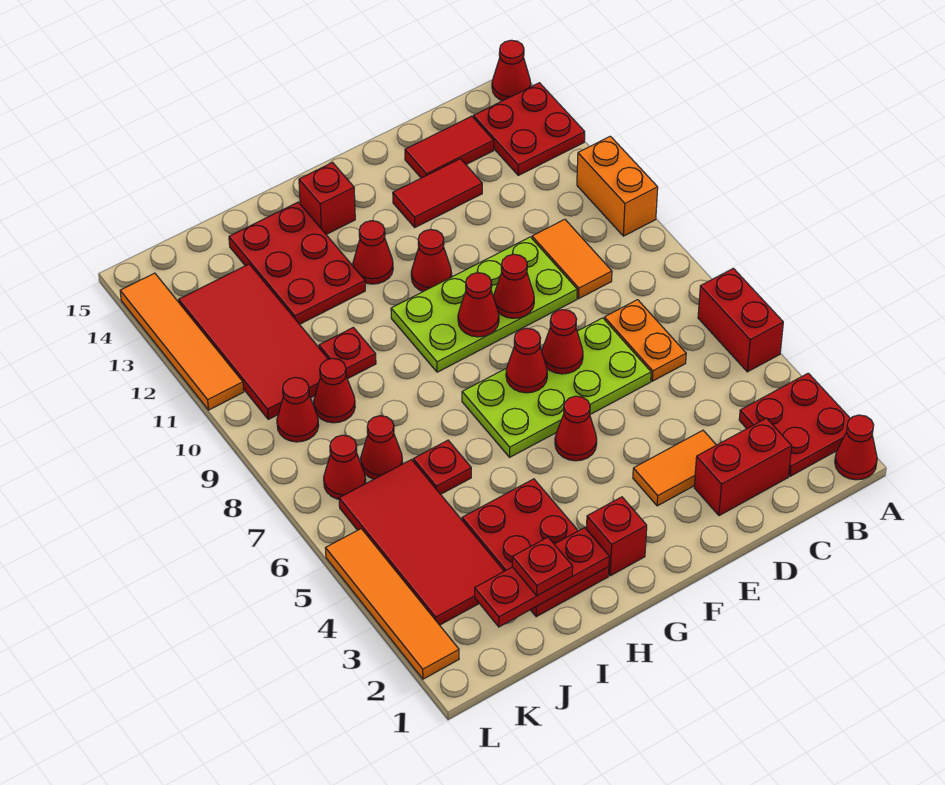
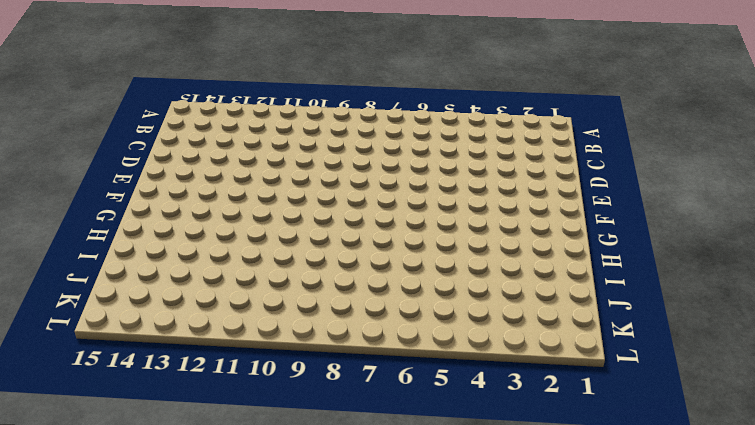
none -> red cone A1 level 1
none -> red plate A2:B3 level 1
none -> red brick A5:A6 level 1
none -> orange brick A10:A11 level 1

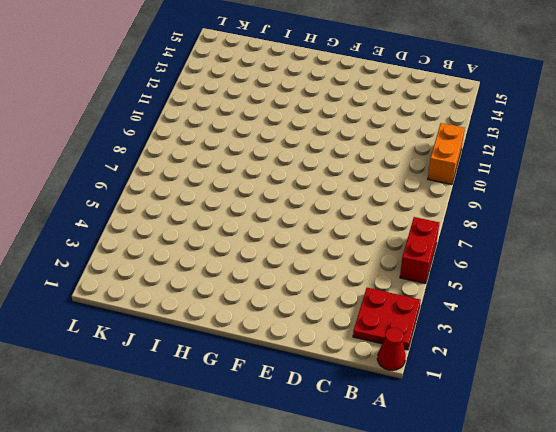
none -> red plate A13:B14 level 1
none -> red cone A15 level 1
none -> red brick C2:D2 level 1
none -> orange plate C6:C7 level 1

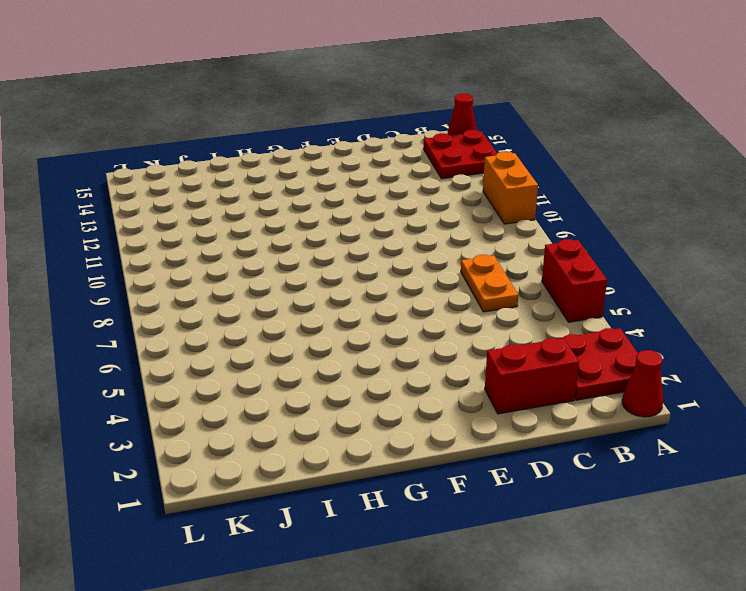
none -> orange tile C9:C10 level 1
none -> red tile C14:D14 level 1
none -> orange tile D3:E3 level 1
none -> lime plate D6:G7 level 1

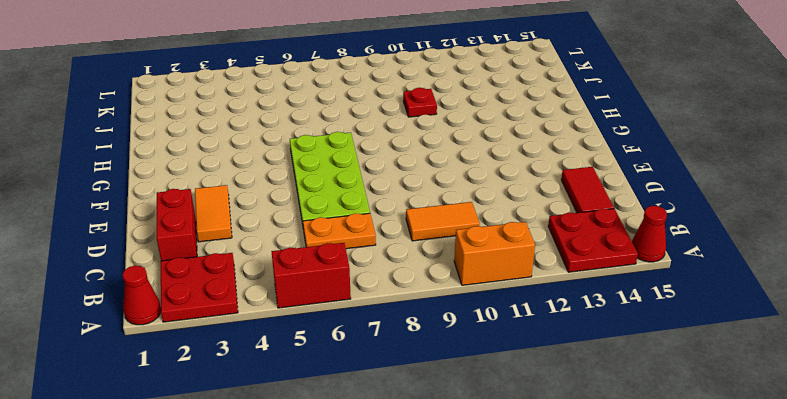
none -> lime plate D9:G10 level 1
none -> red tile D13:E13 level 1
none -> red cone F5 level 1
none -> red cone F11 level 1

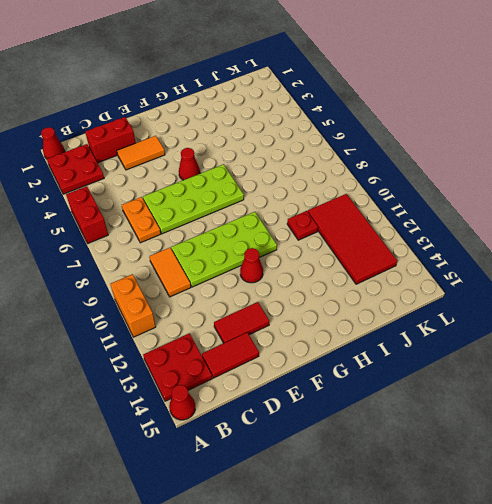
none -> red brick G2 level 1
none -> red cone G12 level 1
none -> red brick G14 level 1
none -> red plate H2:I4 level 1

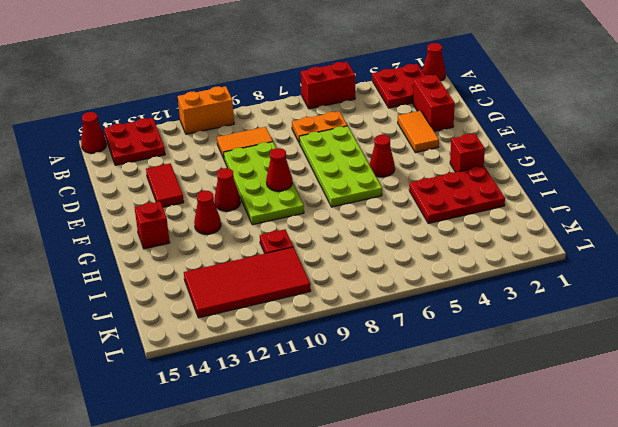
none -> red tile C14:D14 level 1
none -> red plate H12:I14 level 1
none -> red plate I6 level 1
none -> red tile J3:K6 level 1

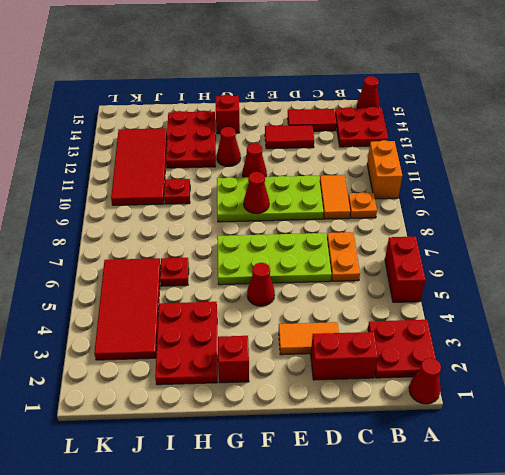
orange plate B9 level 1 -> none
none -> red cone J7 level 1
none -> red cone J9 level 1
none -> red cone K7 level 1
none -> red cone K9 level 1

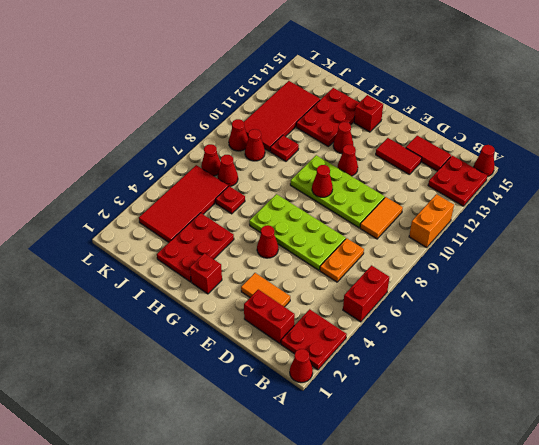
none -> orange tile L2:L5 level 1
none -> orange tile L11:L14 level 1
none -> red cone E7 level 2
none -> red cone E9 level 2

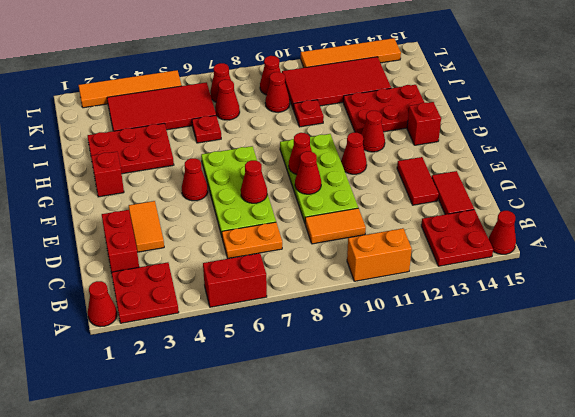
none -> red cone F7 level 2
none -> red plate H2:J2 level 2
none -> red plate I2 level 3

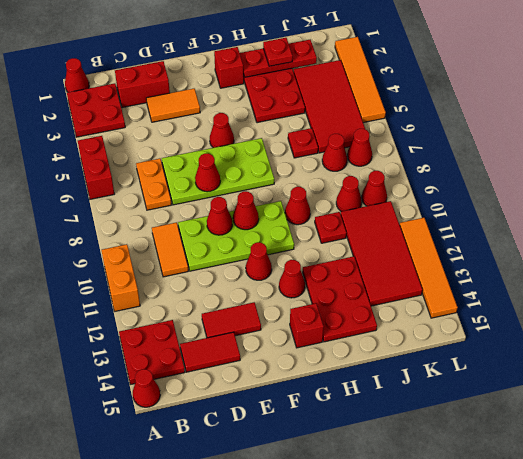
red cone H9 level 1 -> red cone F7 level 2

